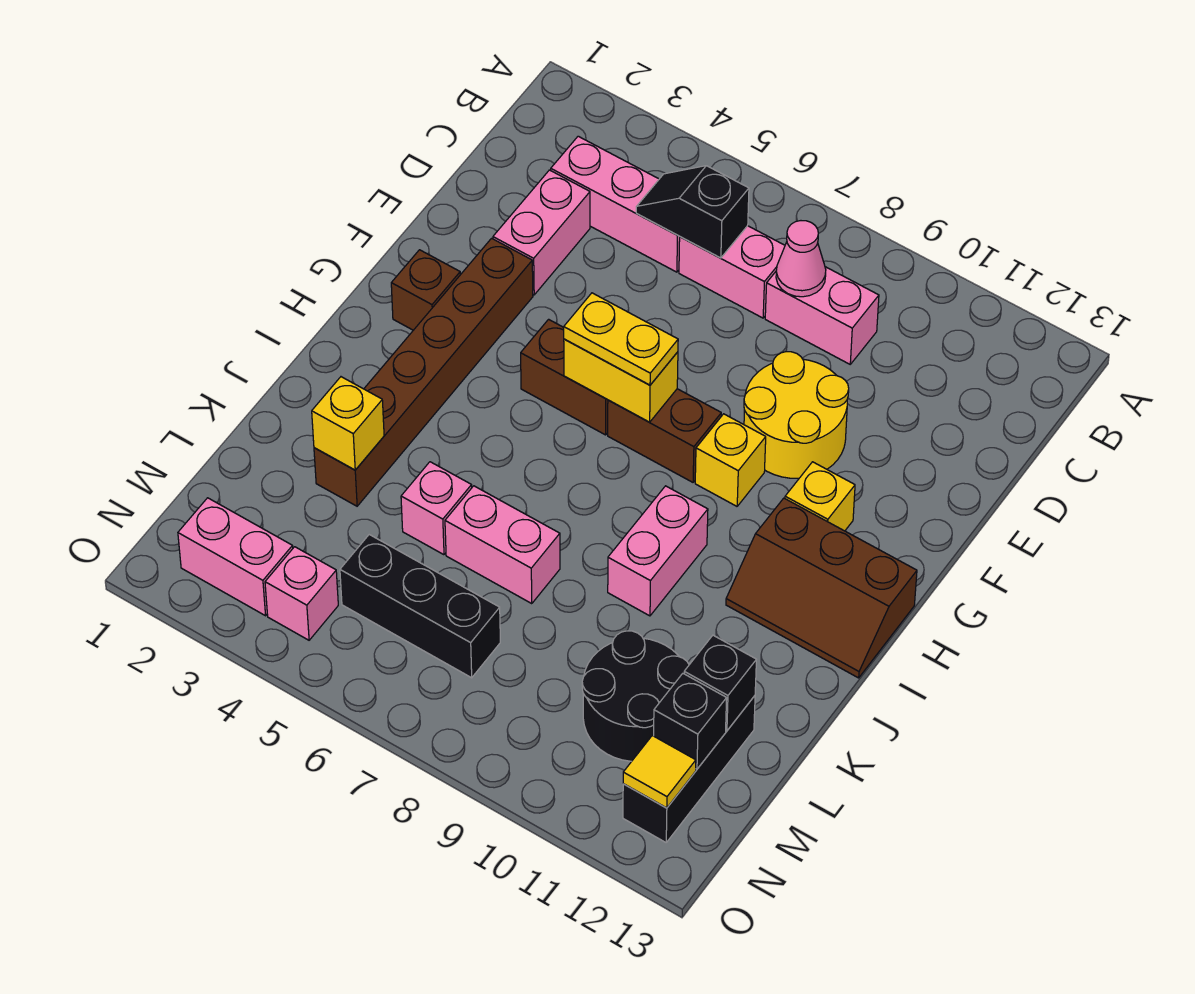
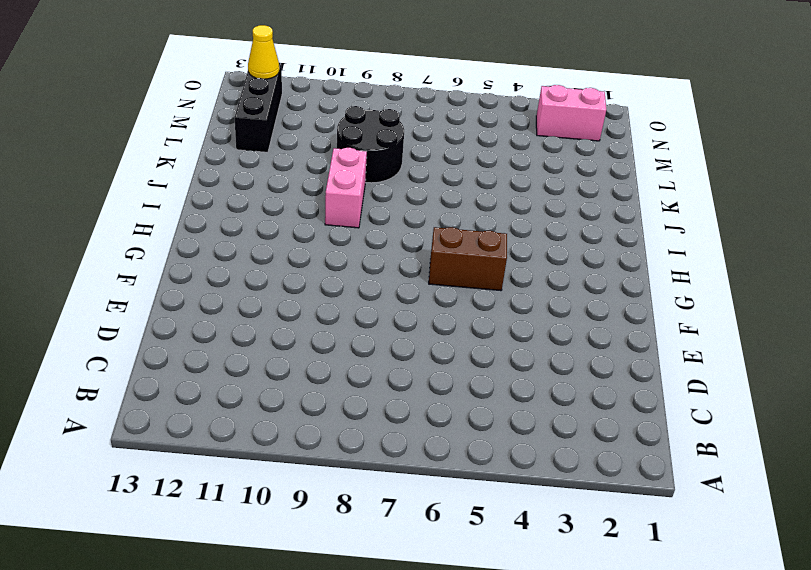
black round brick K8:L9 level 1 -> black round brick L10:M11 level 1
yellow cone N12 level 2 -> yellow tile N12 level 2
none -> pink brick C3:C5 level 1
none -> pink brick C6:C7 level 1
none -> pink brick C8:C9 level 1

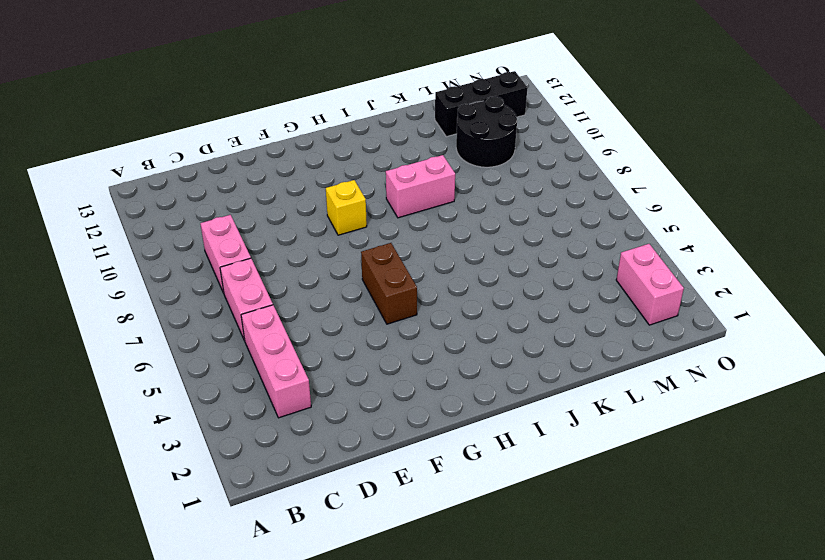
none -> pink brick D3:E3 level 1
none -> yellow round brick E9:F10 level 1
none -> brown brick F3:K3 level 1

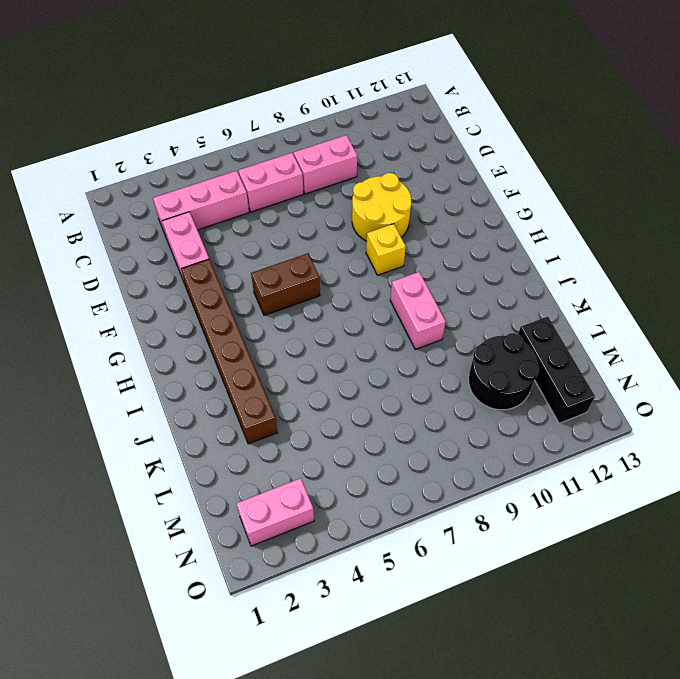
none -> brown brick G2 level 1
none -> brown brick G7:G8 level 1
none -> yellow brick G11 level 1

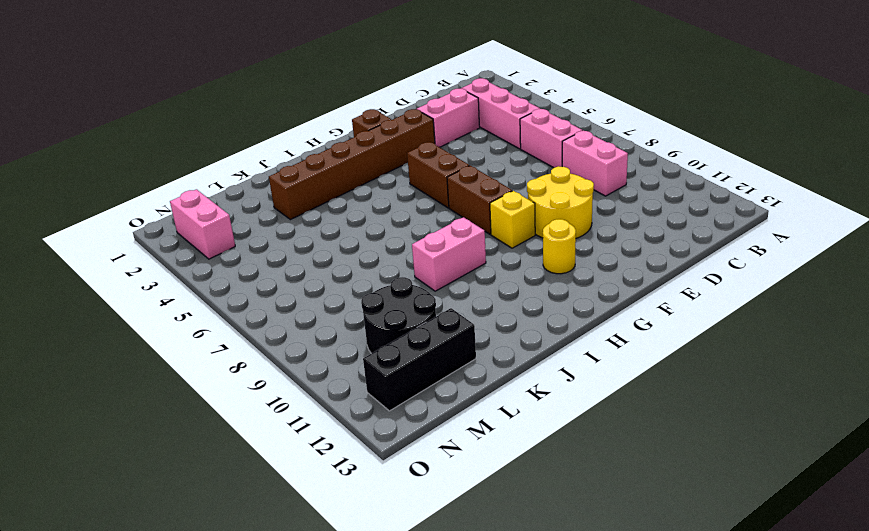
yellow round brick G11 level 1 -> yellow brick G11 level 1
none -> brown slope H11:I13 level 1 top H
none -> pink brick K5 level 1
none -> pink brick K6:K7 level 1

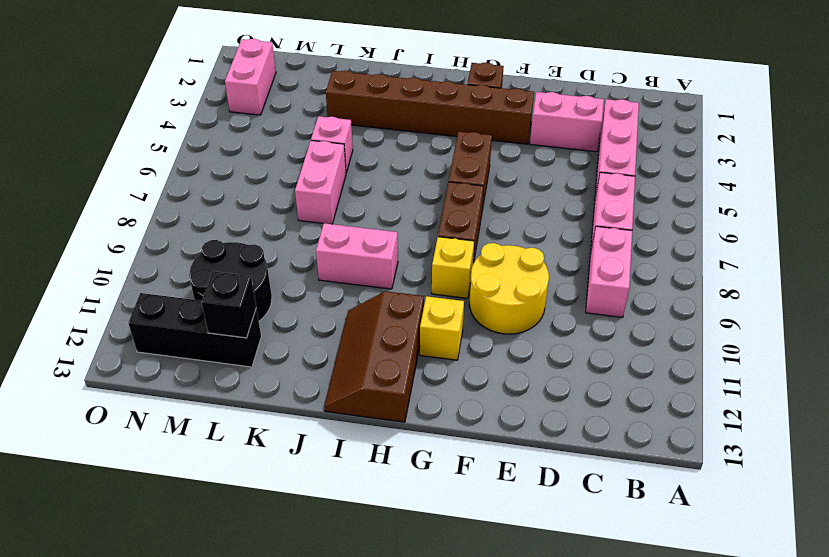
none -> black brick M5:M7 level 1
none -> pink brick N4 level 1
none -> black slope C5:C6 level 2 top 6

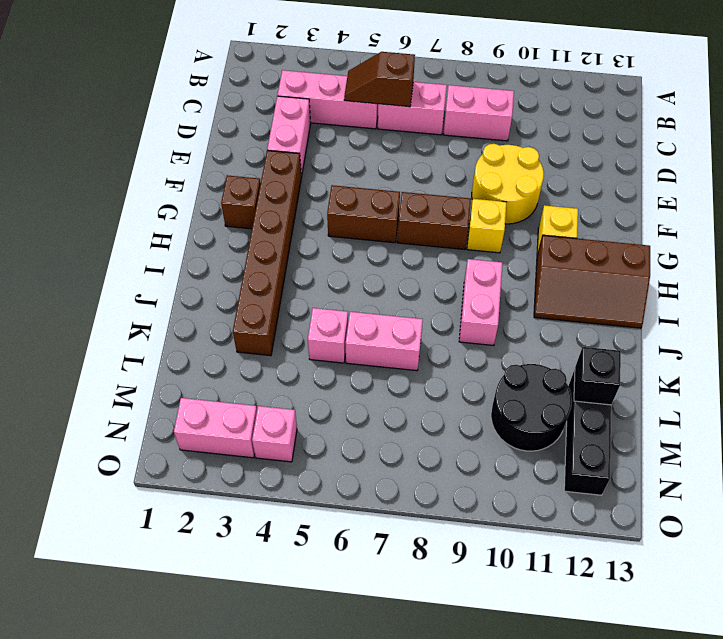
brown slope C5:C6 level 2 top 6 -> black slope C5:C6 level 2 top 6
none -> black brick M5:M7 level 1
none -> pink cone C8 level 2
none -> yellow brick G6:G7 level 2

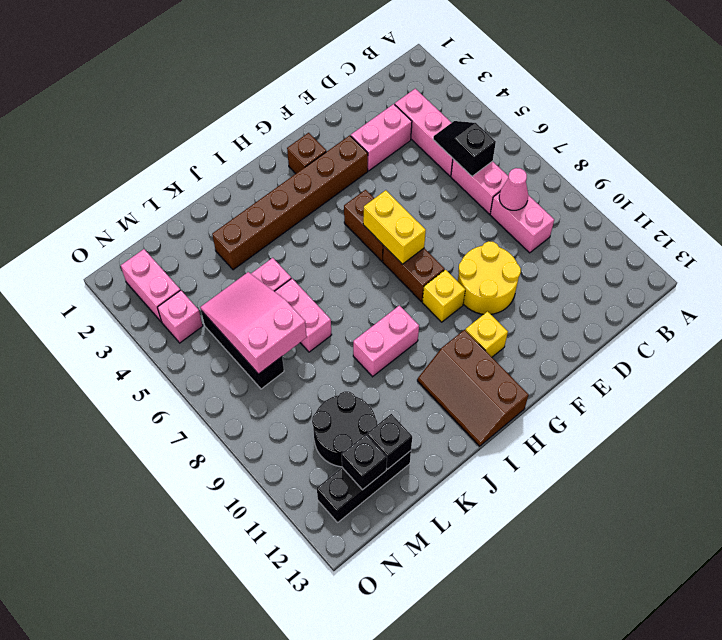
pink slope L5:M7 level 2 top 7 -> none
none -> yellow brick K3 level 2
none -> yellow tile N12 level 2
none -> yellow plate G6:G7 level 3

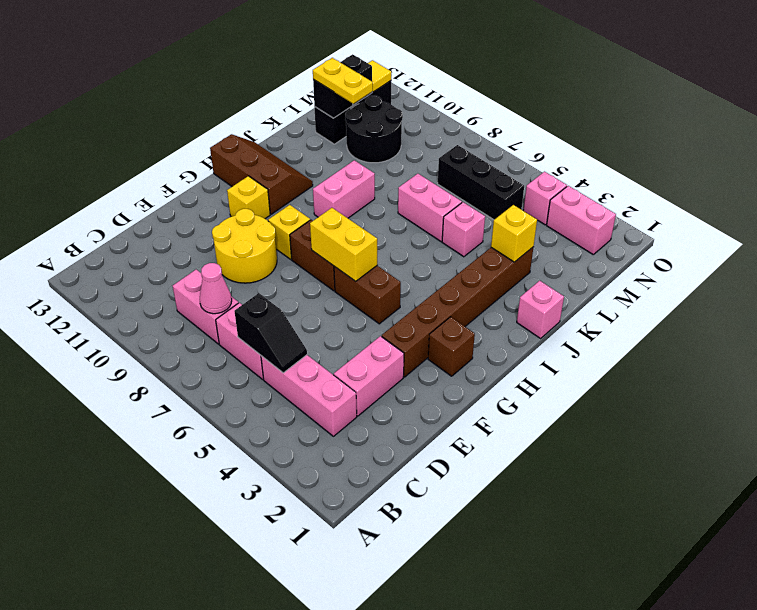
pink brick J1 level 1 -> none
yellow plate L11:L12 level 3 -> yellow plate G6:G7 level 3

